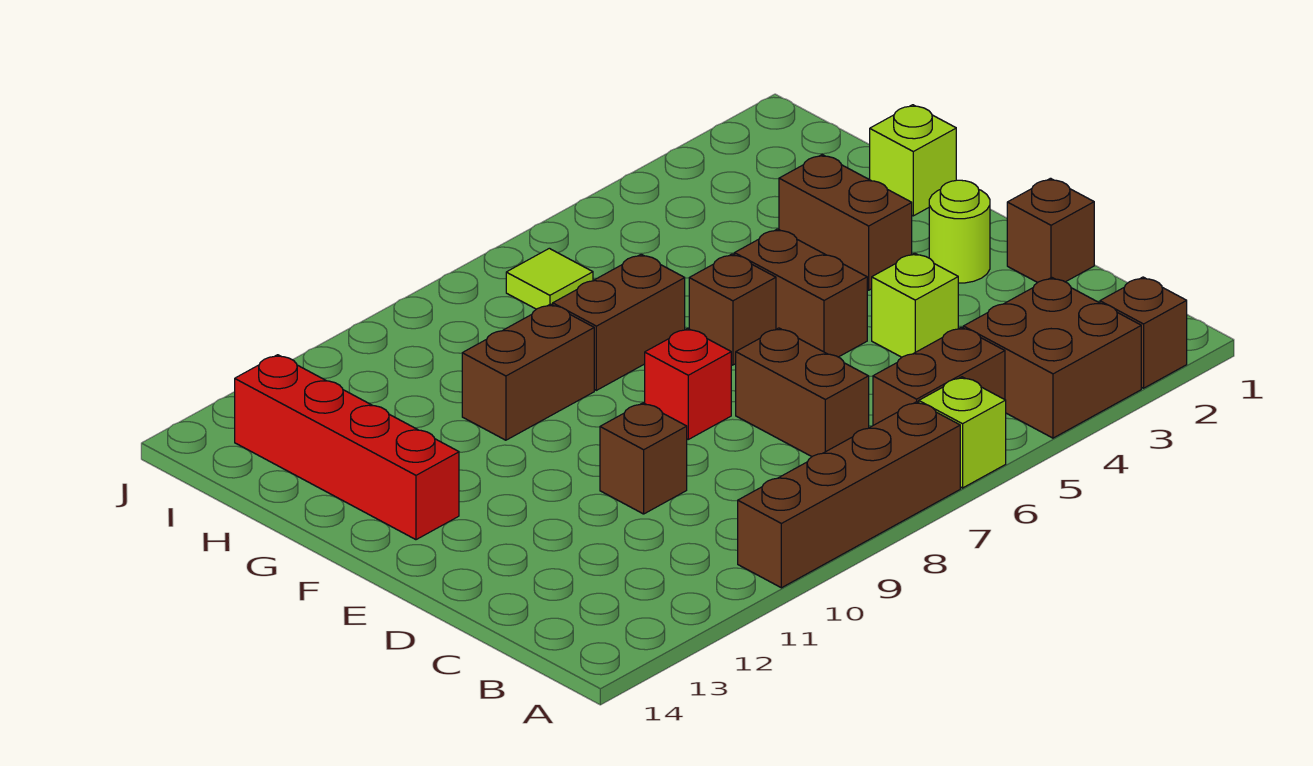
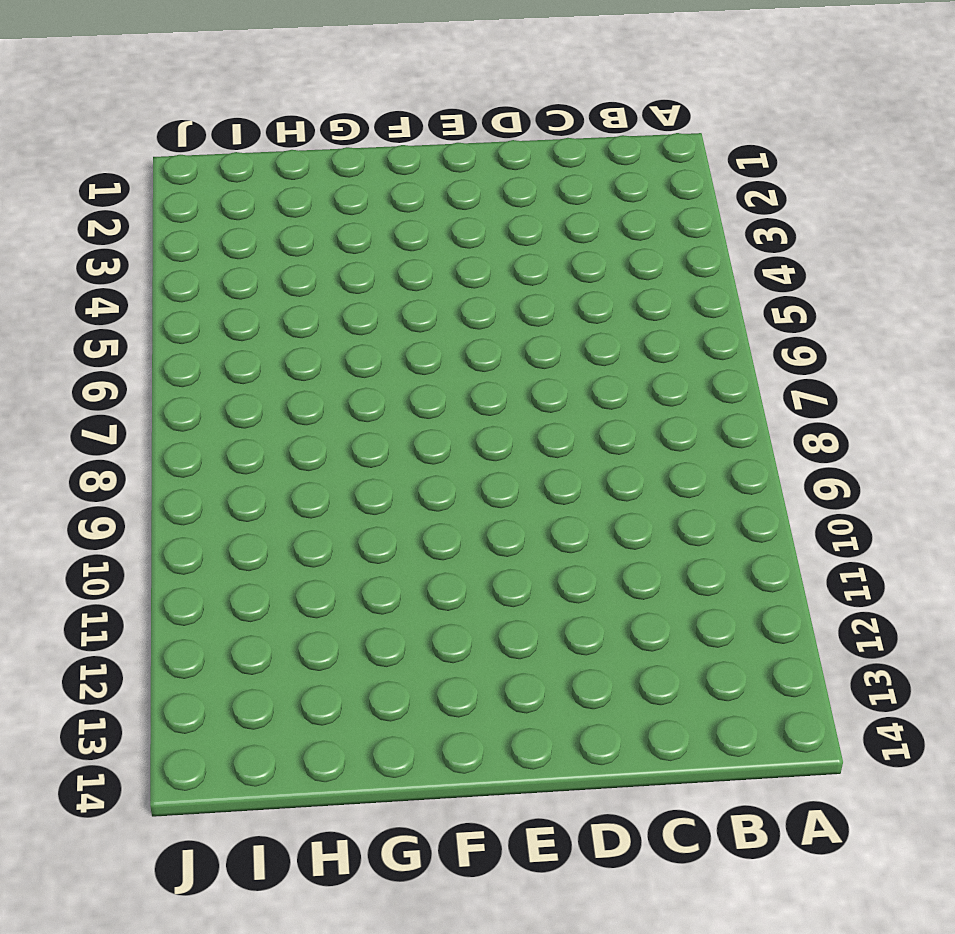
none -> brown brick A2 level 1
none -> brown brick A3:B4 level 1
none -> lime brick A6 level 1

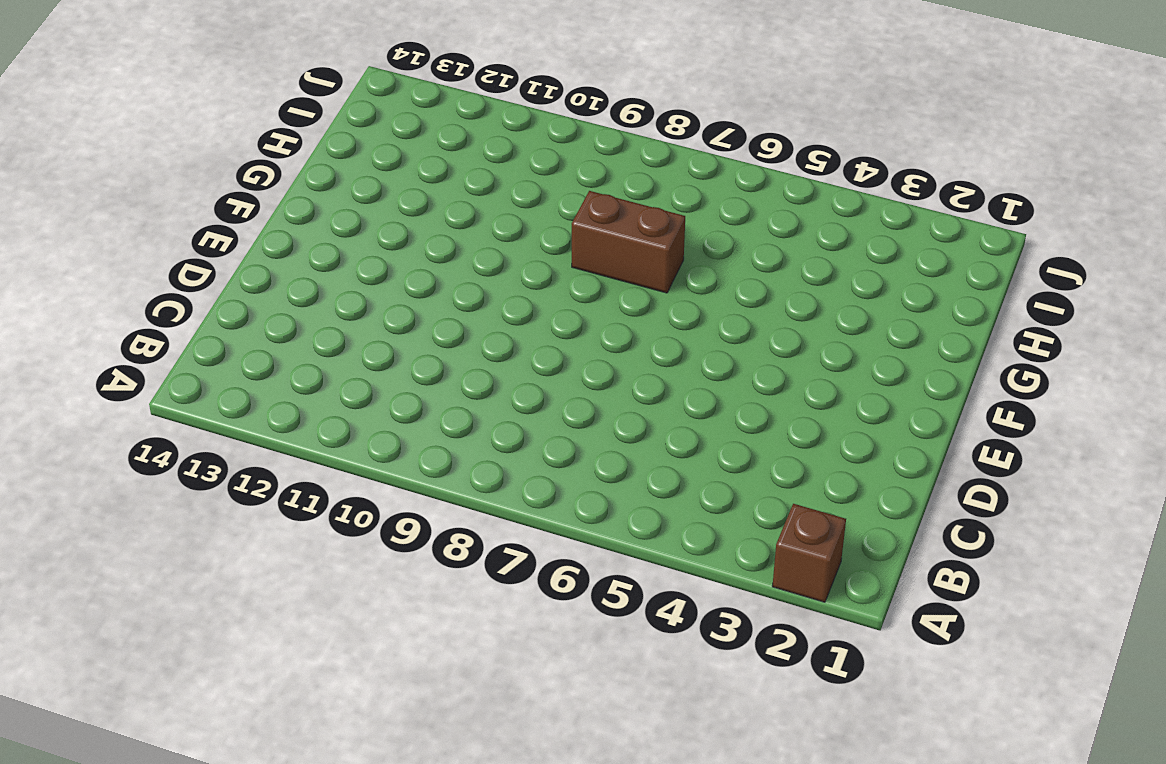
none -> brown brick A3:B4 level 1
none -> lime brick A6 level 1
none -> brown brick A7:A10 level 1

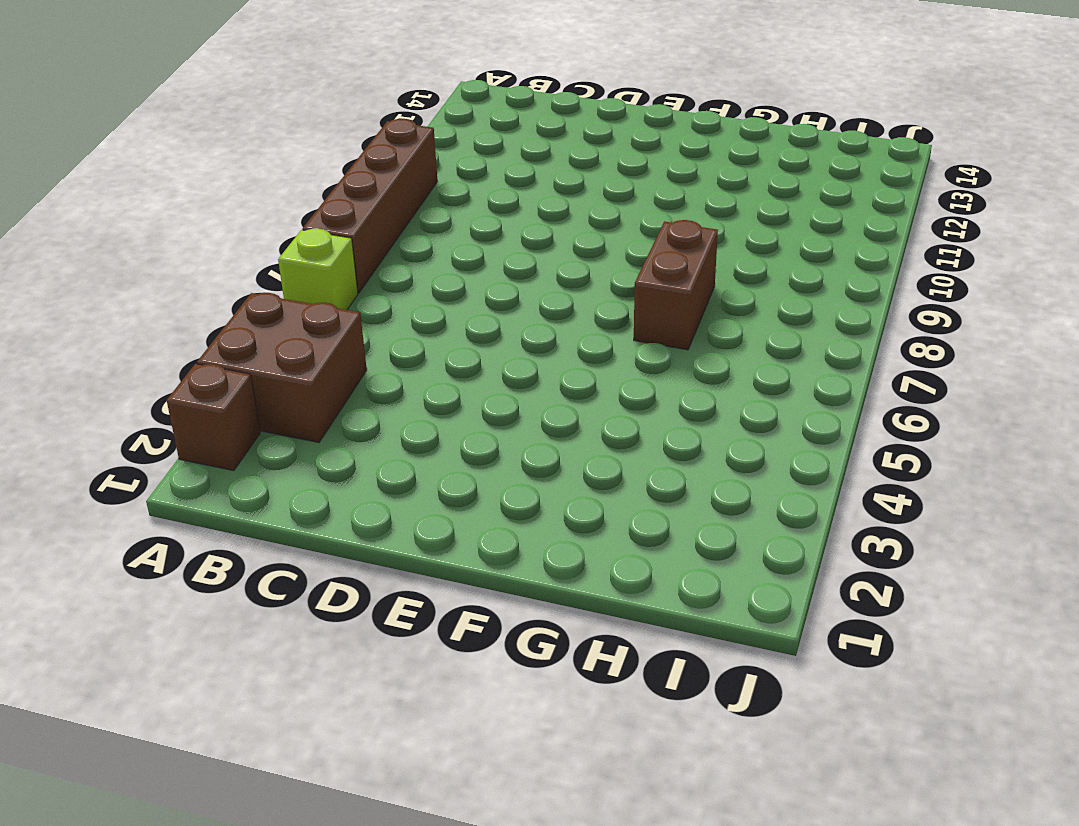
none -> brown brick B5:B6 level 1
none -> brown brick C7:D7 level 1
none -> brown brick D1 level 1

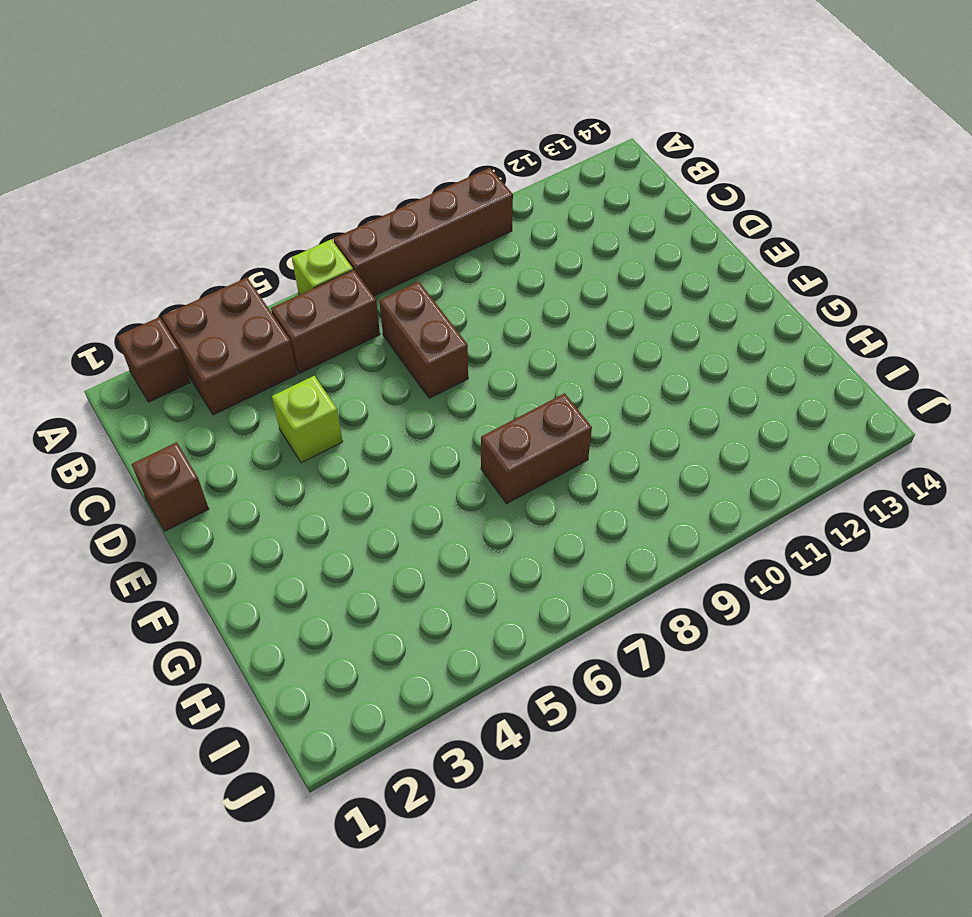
none -> brown brick D10 level 1
none -> lime round brick E2 level 1
none -> brown brick E5:F5 level 1

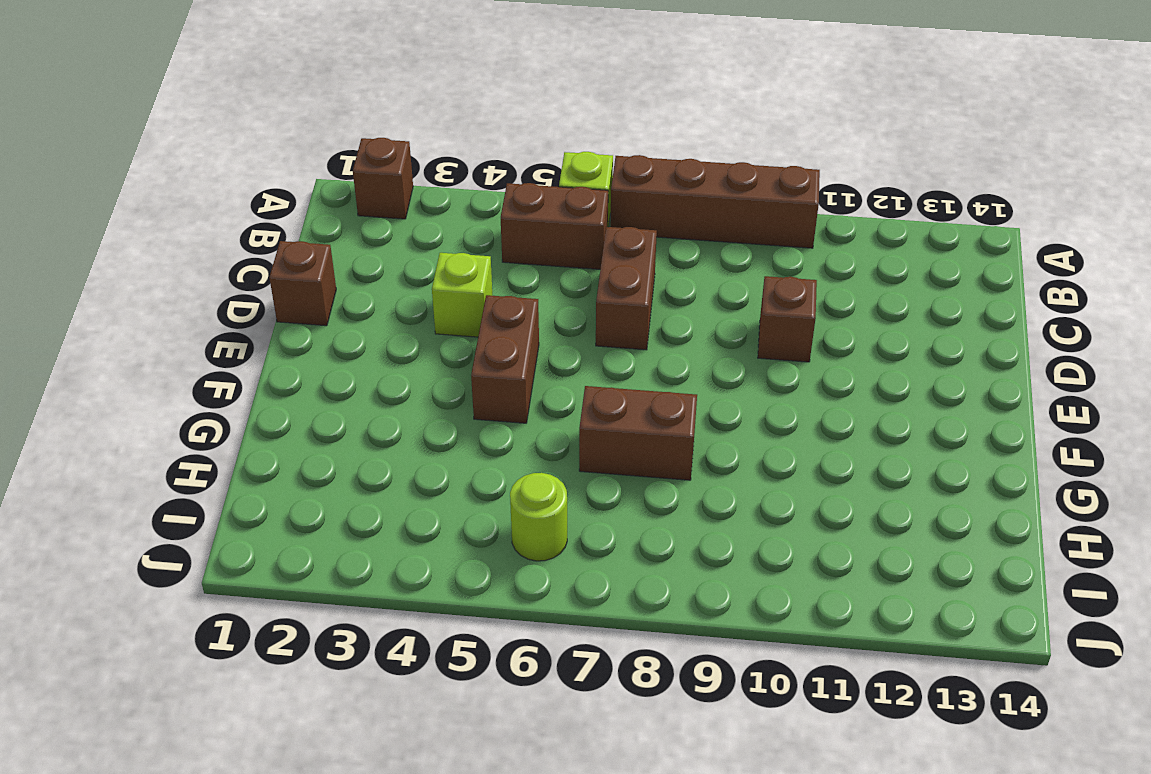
lime round brick I6 level 1 -> lime round brick E2 level 1
none -> brown brick A3:B4 level 1
none -> red brick E8 level 1
none -> brown brick F3:G3 level 1

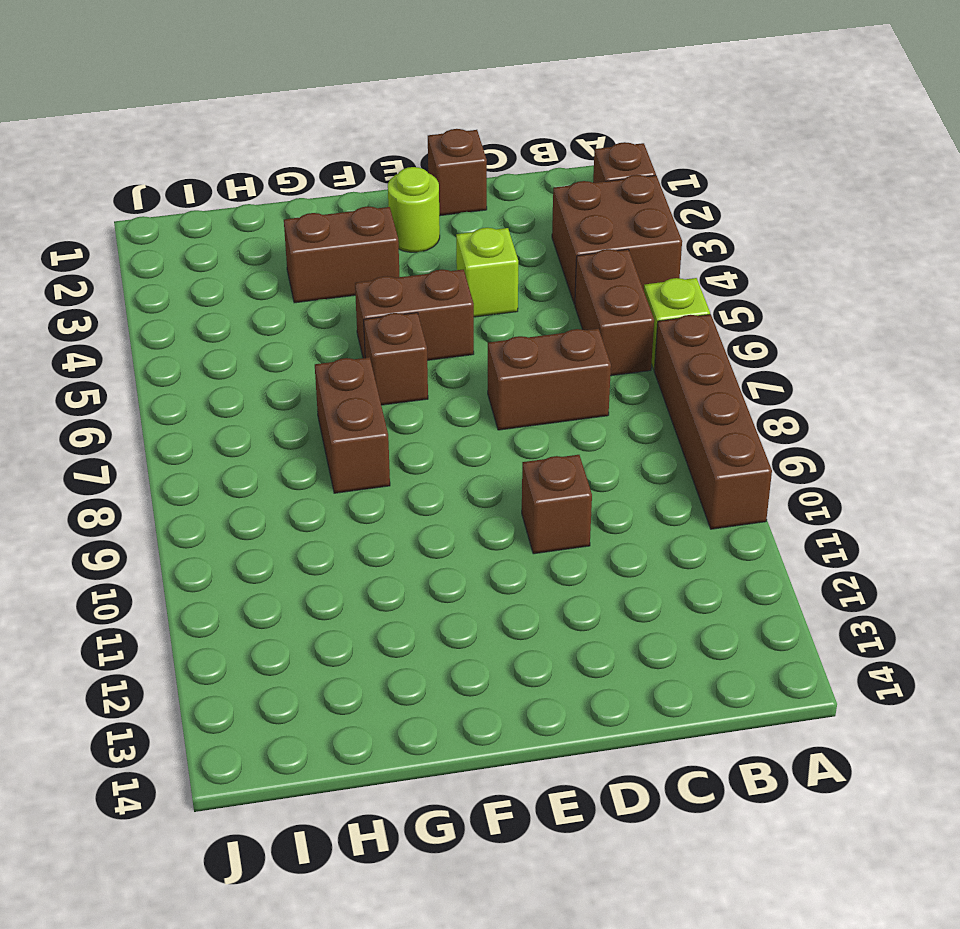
none -> red brick E8 level 1
none -> red brick F13:I13 level 1
none -> lime brick G1 level 1

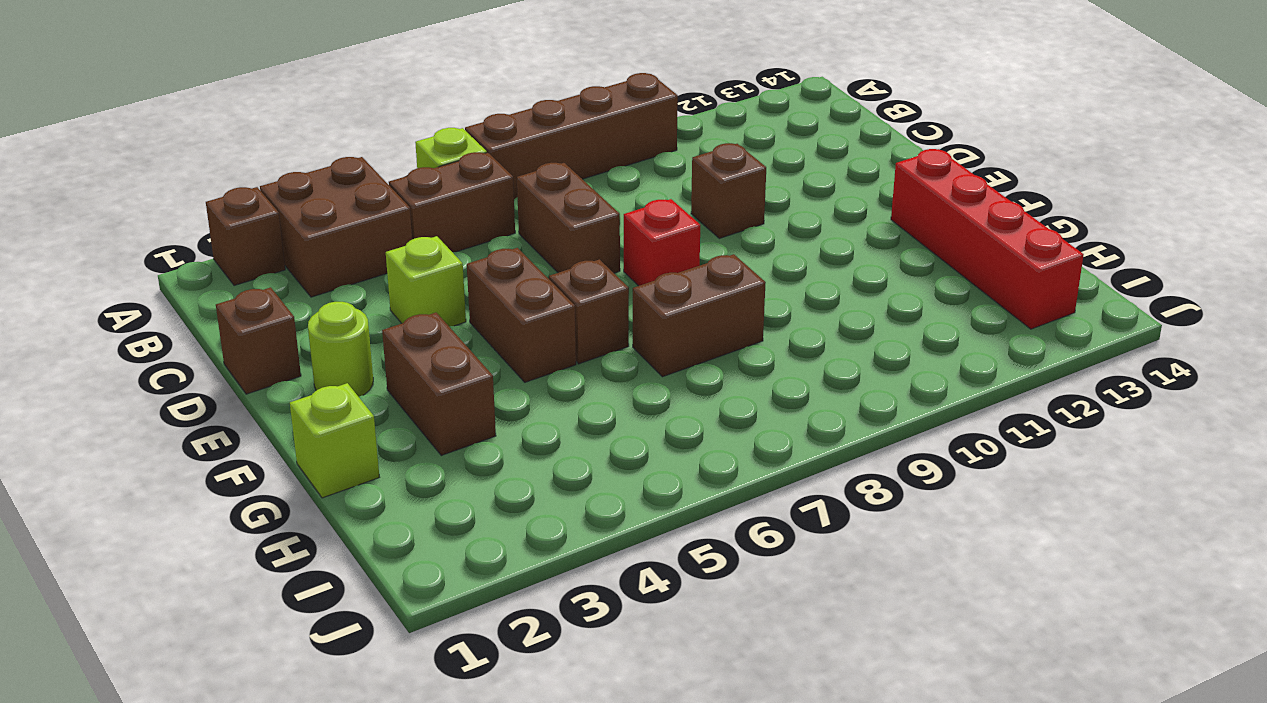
none -> brown brick G9:G10 level 1
none -> lime tile I7 level 1

